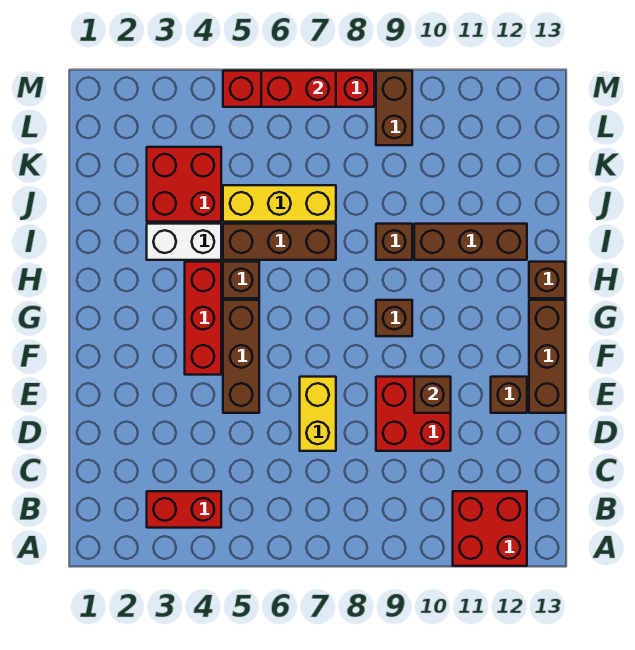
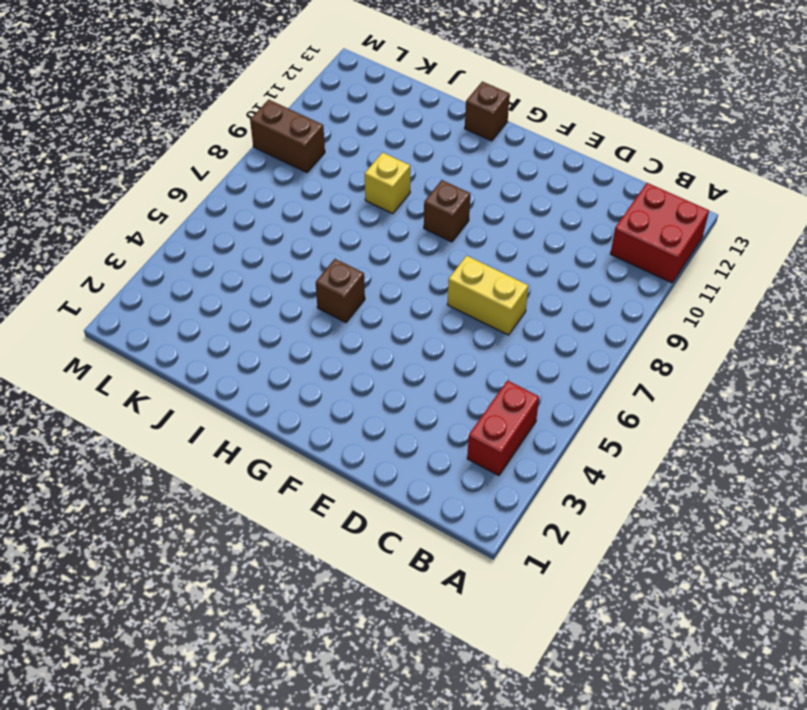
yellow brick I9 level 1 -> brown brick I9 level 1
none -> red brick D9:E10 level 1
none -> brown brick E5:G5 level 1
none -> brown brick E12 level 1

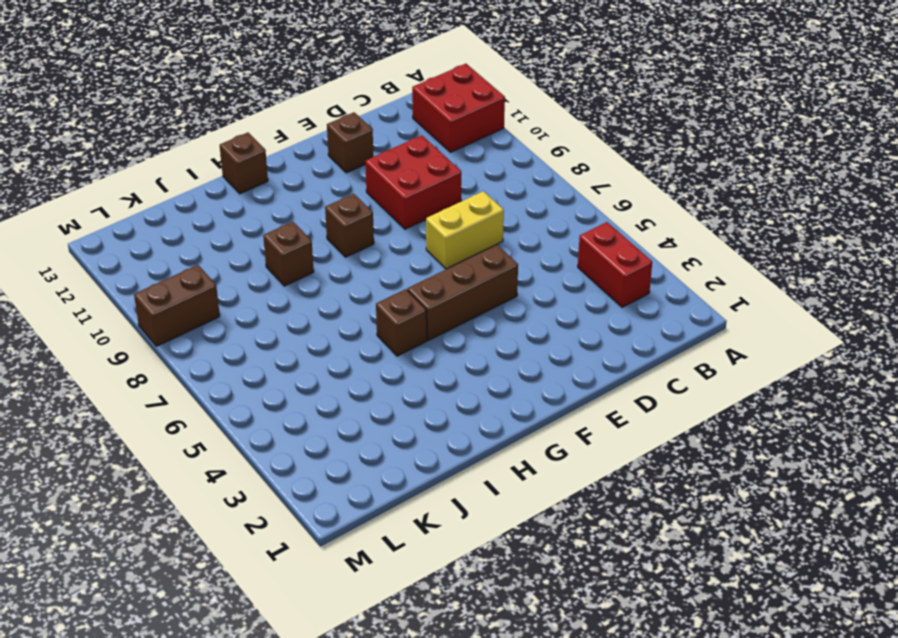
none -> brown brick E13:G13 level 1
none -> red brick F4:H4 level 1
none -> white brick I3:I4 level 1

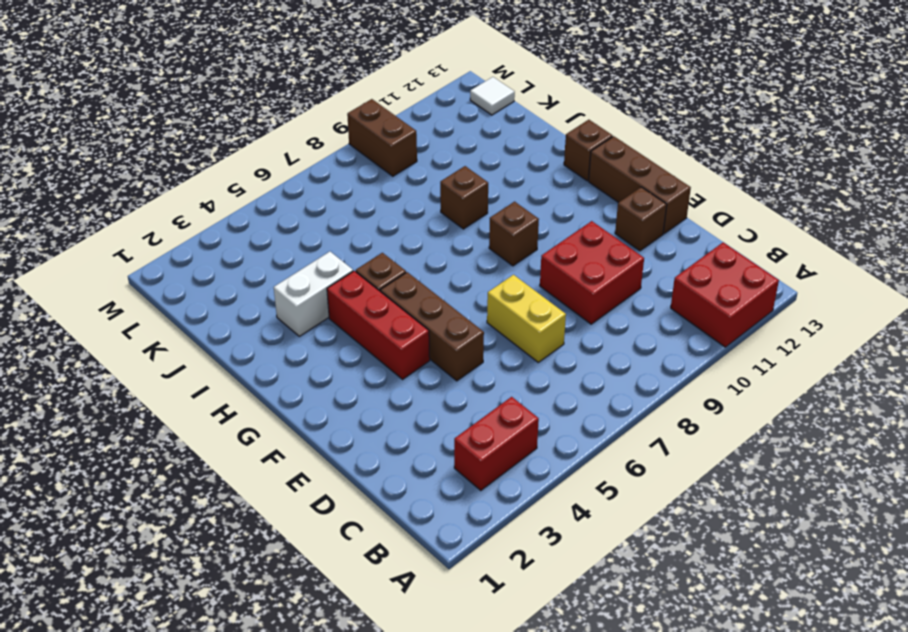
white tile L13 level 1 -> none
none -> brown brick I5:I7 level 1
none -> brown brick I10:I12 level 1
none -> red brick J3:K4 level 1

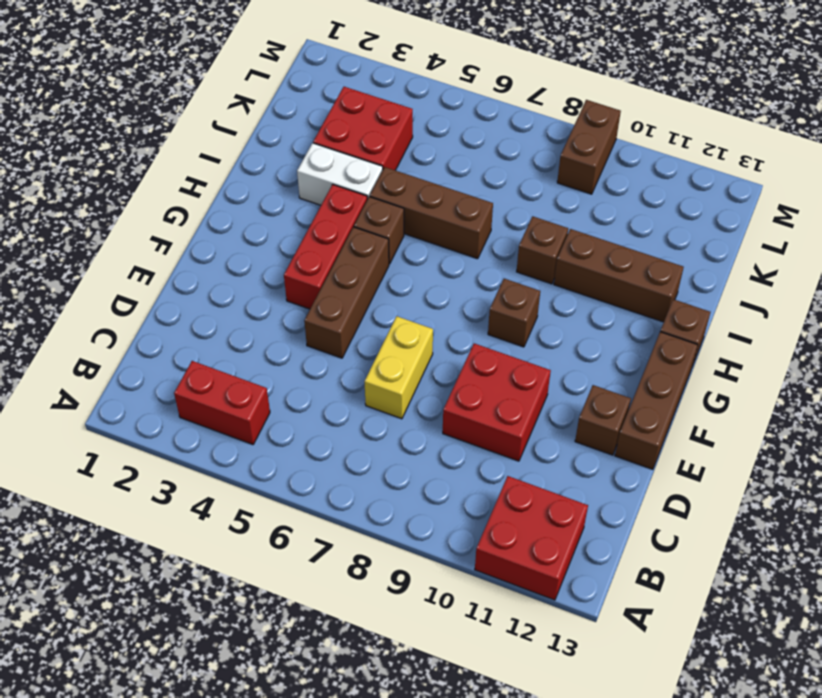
none -> yellow brick J5:J7 level 1
none -> red brick M5:M8 level 1
none -> brown brick E10 level 2

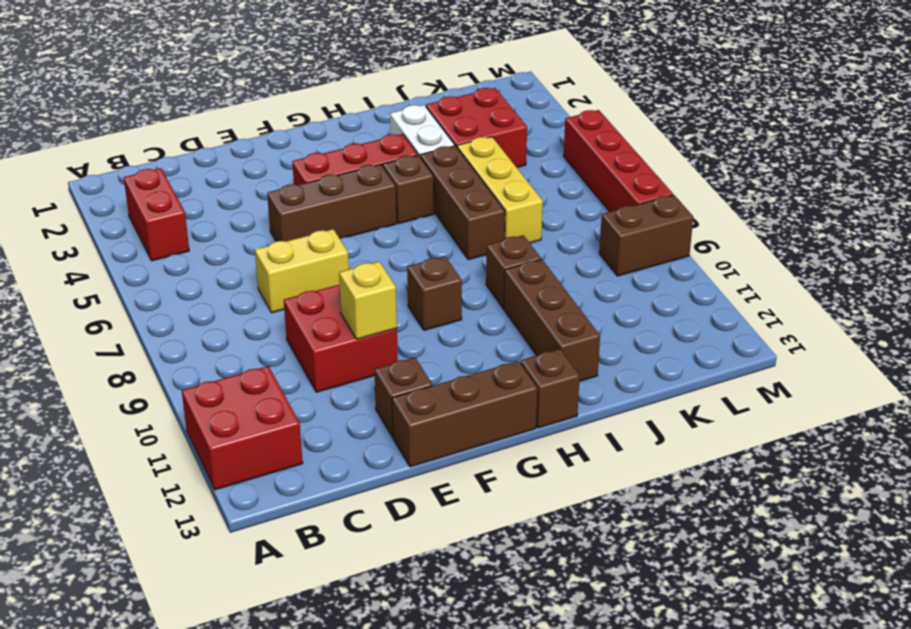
yellow brick E10 level 2 -> brown brick E10 level 2
none -> red brick M6:M7 level 2

